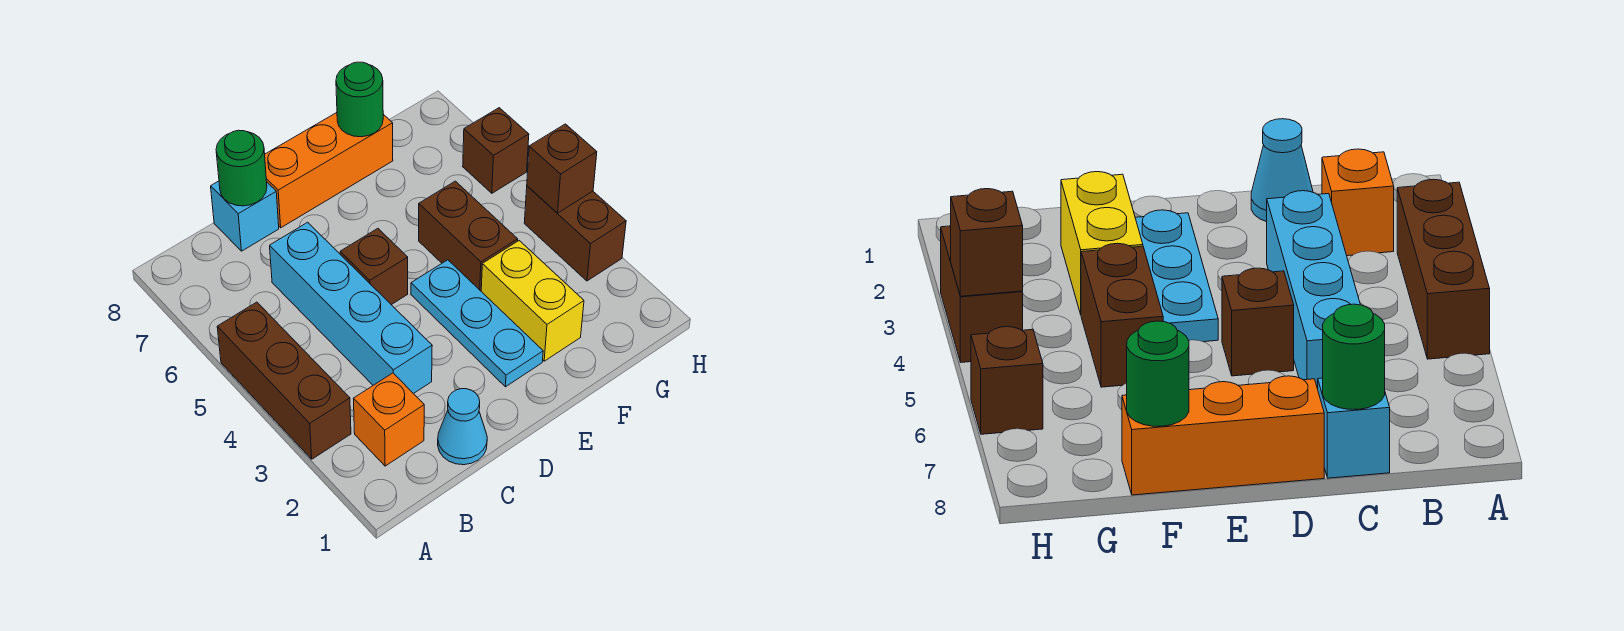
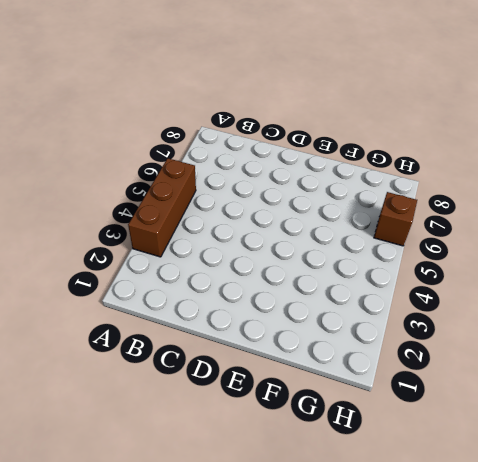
none -> orange brick B2 level 1
none -> cyan cone C1 level 1
none -> cyan brick C3:C6 level 1

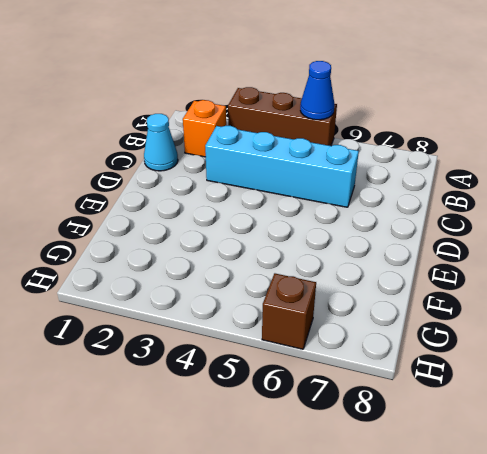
blue cone A5 level 2 -> none
none -> cyan brick C8 level 1
none -> brown brick D5 level 1
none -> orange brick D8:F8 level 1

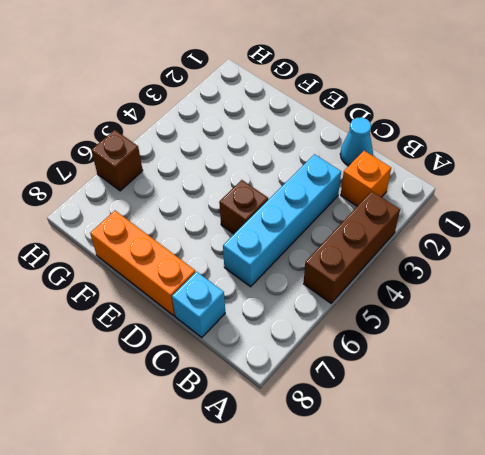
none -> cyan plate E2:E4 level 1
none -> yellow brick F2:F3 level 1
none -> brown brick F4:F5 level 1

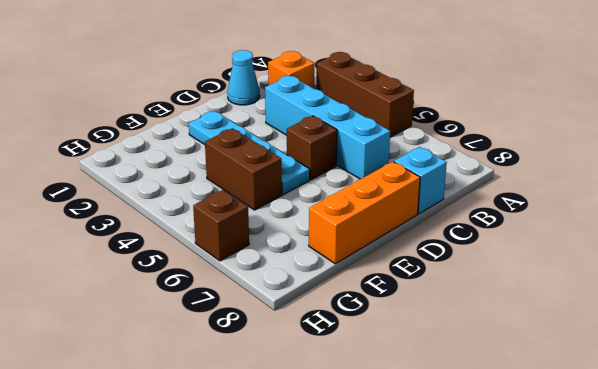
cyan plate E2:E5 level 1 -> cyan plate E2:E4 level 1
none -> yellow brick F2:F3 level 1
none -> brown brick H3:H4 level 1
none -> green round brick C8 level 2

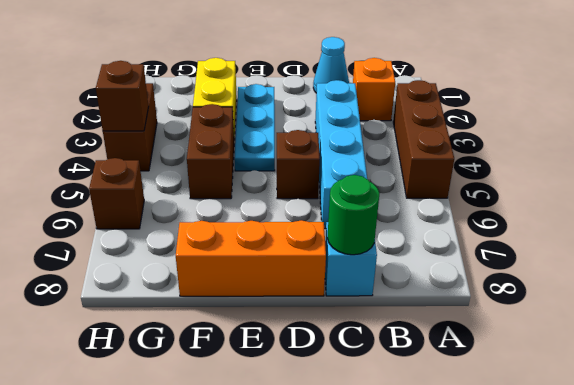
none -> green round brick F8 level 2

